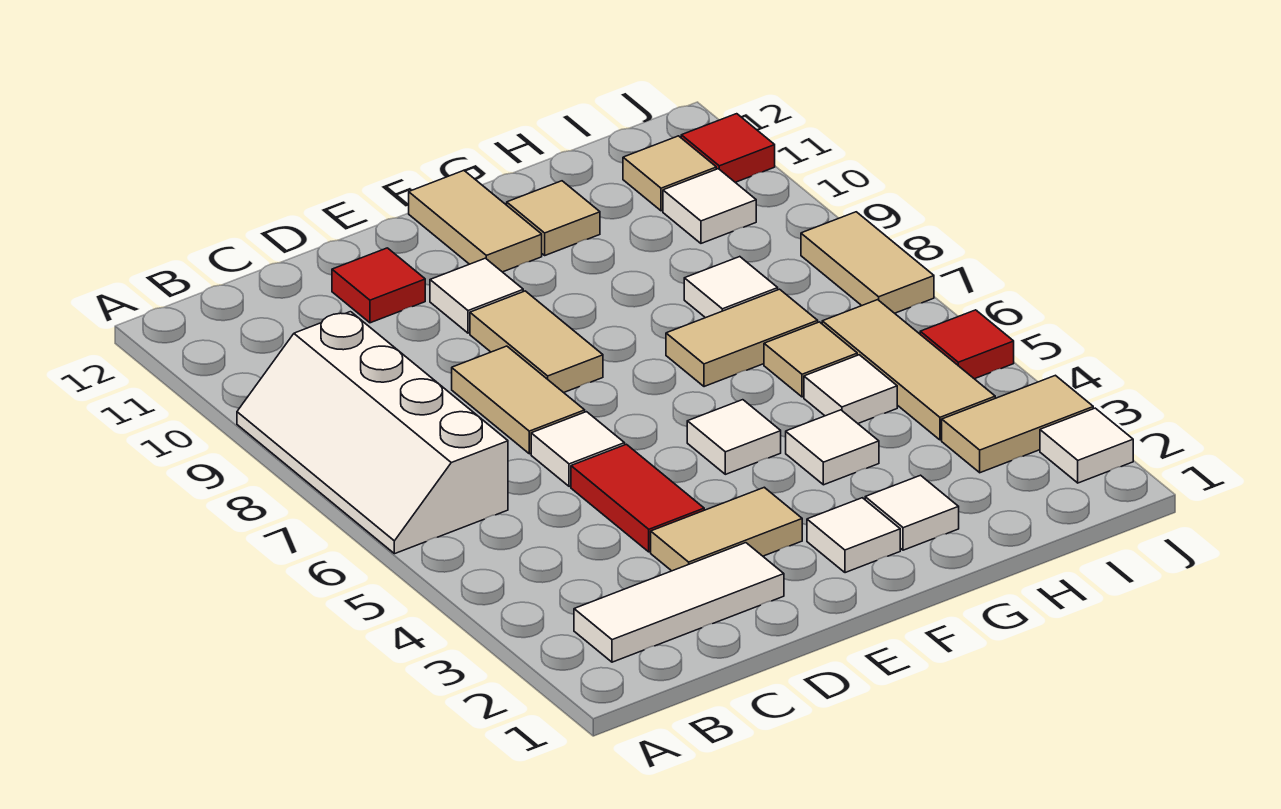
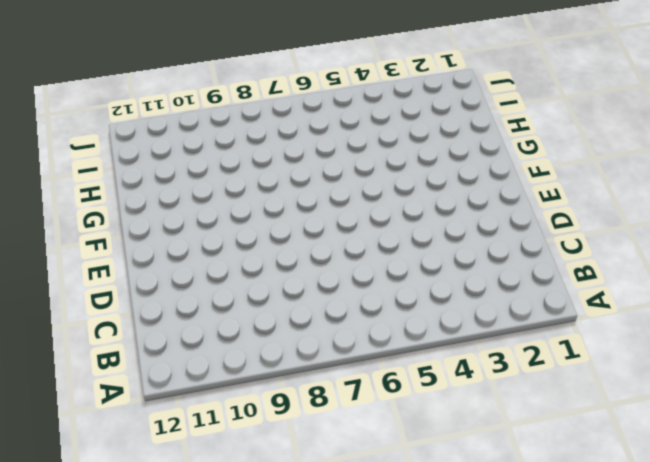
none -> white slope A6:B9 level 1 top B
none -> white tile B2:D2 level 1
none -> tan tile D3:E3 level 1

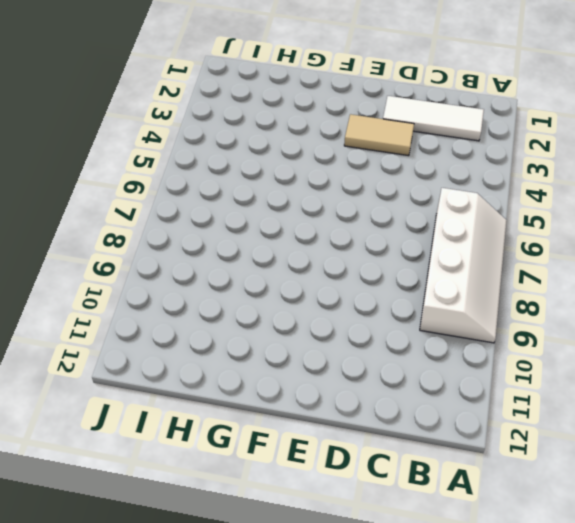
none -> red tile D4:D5 level 1
none -> white tile D6 level 1
none -> tan tile D7:D8 level 1

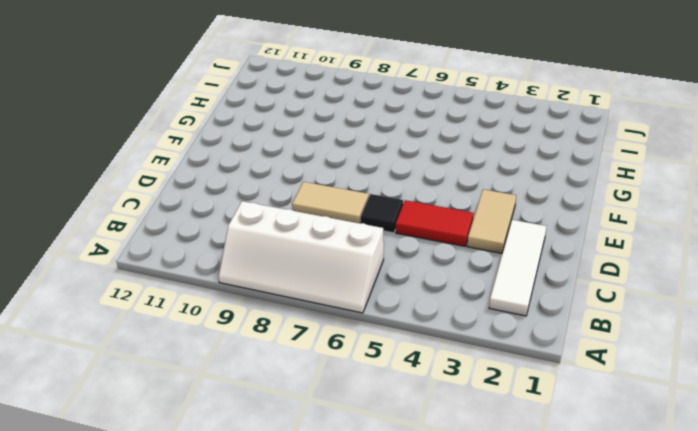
black tile D6 level 1 -> white tile D6 level 1
none -> red tile D11 level 1
none -> tan tile E8:E9 level 1
none -> white tile E10 level 1

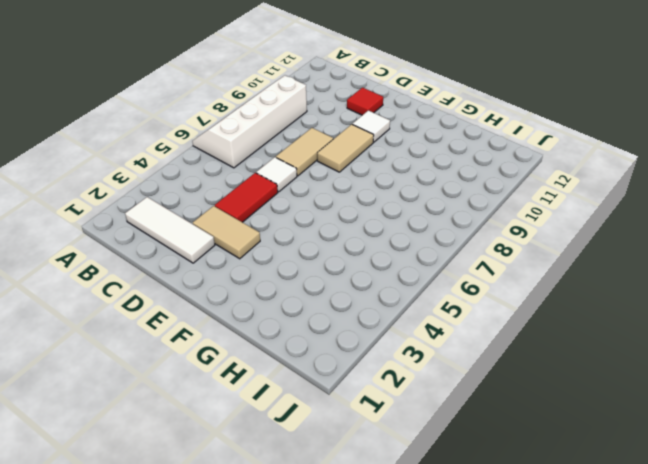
none -> white tile F2 level 1
none -> white tile F5 level 1
none -> tan tile F11:F12 level 1

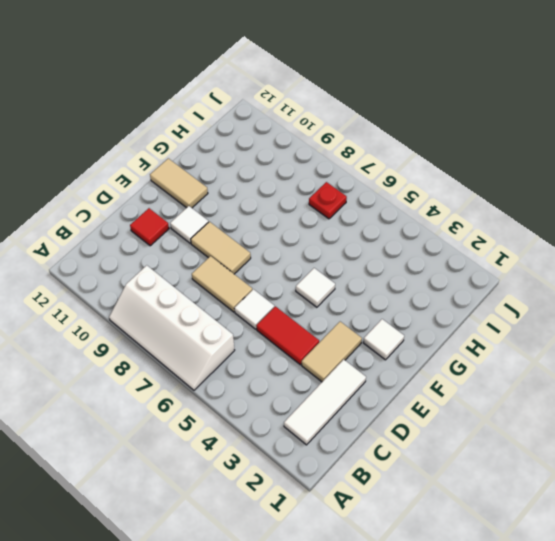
red plate I7 level 1 -> none
none -> white tile G2 level 1
none -> white tile G4 level 1
none -> tan tile G7:H7 level 1

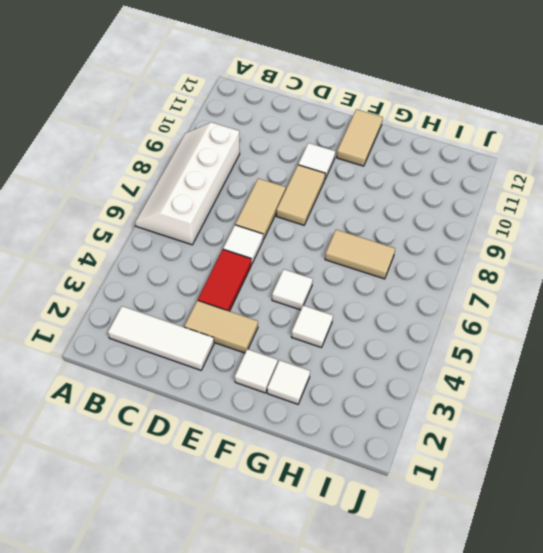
none -> red tile D11 level 1
none -> tan tile G11 level 1
none -> white tile H5 level 1

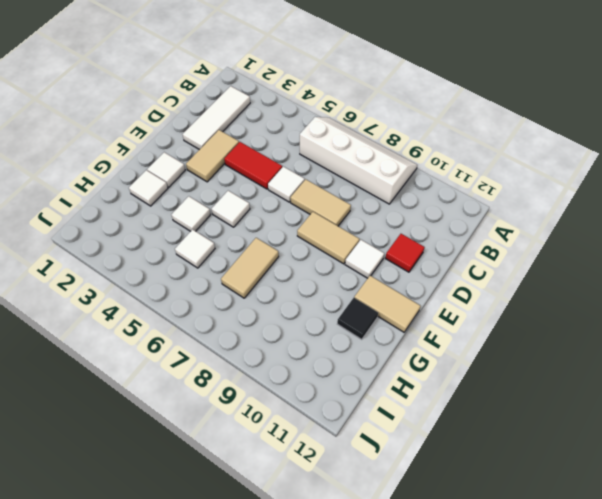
black tile G11 level 1 -> tan tile G11 level 1
none -> tan tile H6 level 1
none -> white tile H8 level 1
none -> tan tile I3:J3 level 1

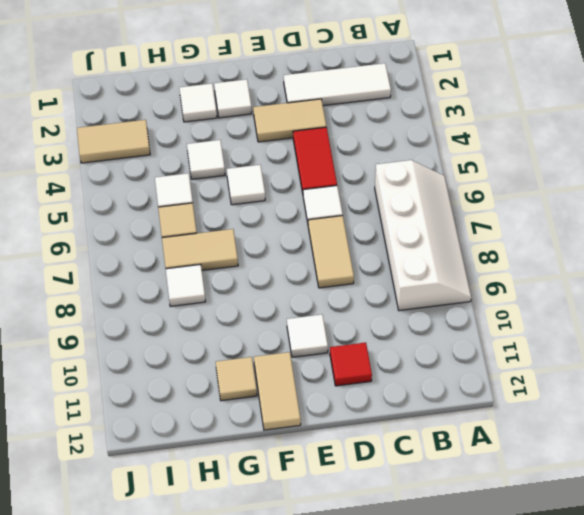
none -> tan tile E8:E9 level 1
none -> tan tile I4:I6 level 1
none -> white tile I10 level 1

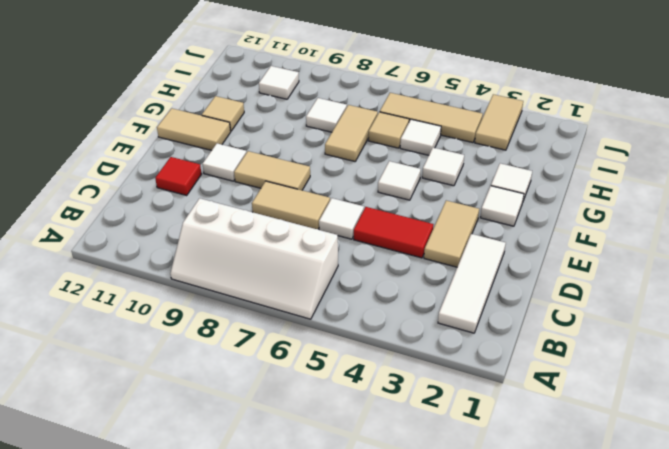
none -> tan tile I11 level 1
none -> white tile J2 level 1
none -> red tile J5 level 1

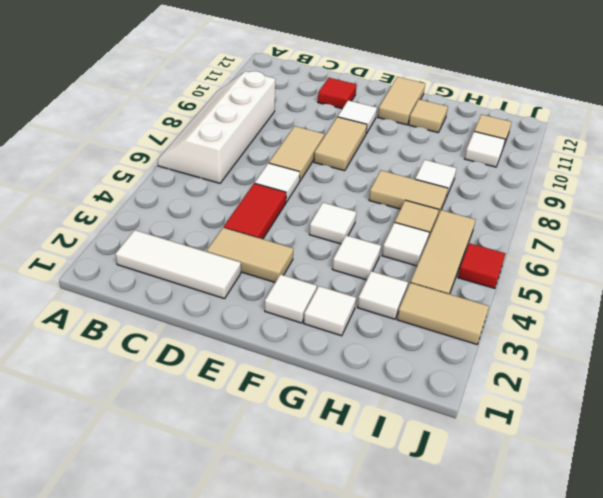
white tile H3 level 1 -> white tile J2 level 1
none -> tan tile J7:J8 level 1
none -> red tile J11 level 1

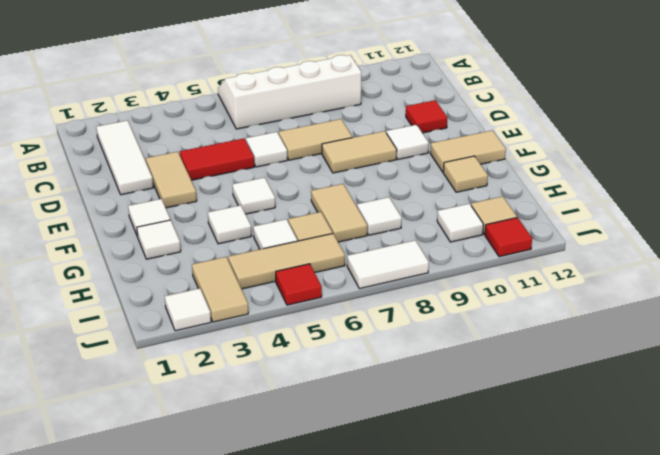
white tile J7:J8 level 1 -> tan tile J7:J8 level 1

